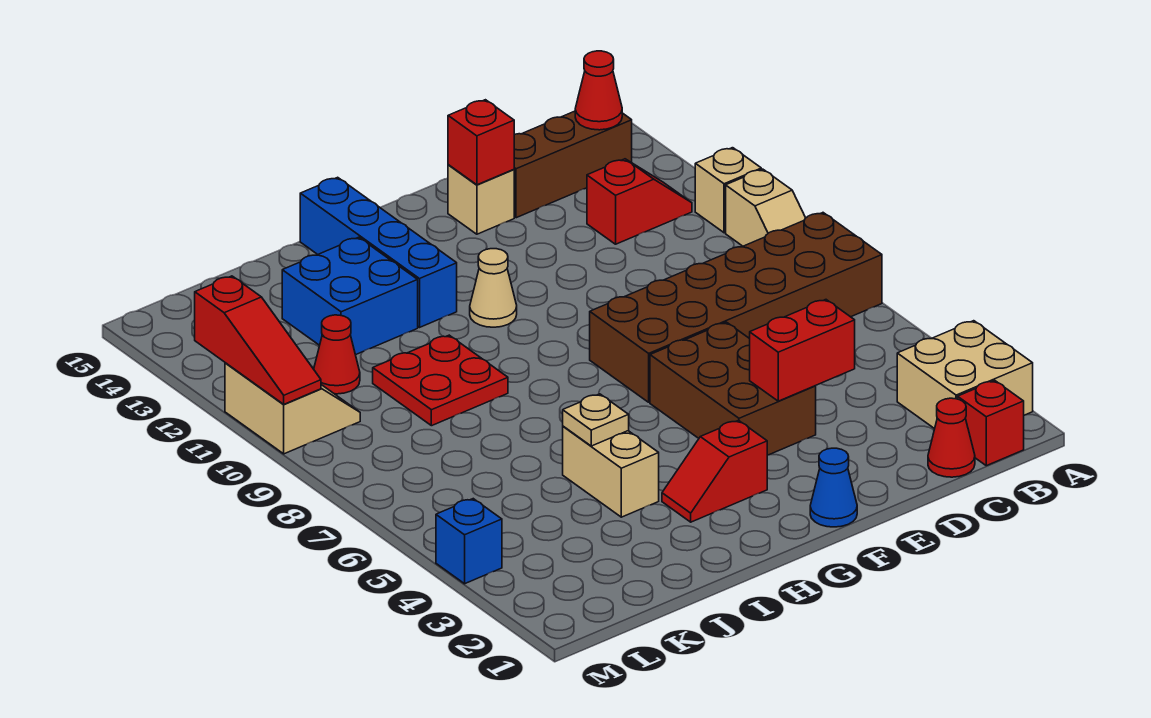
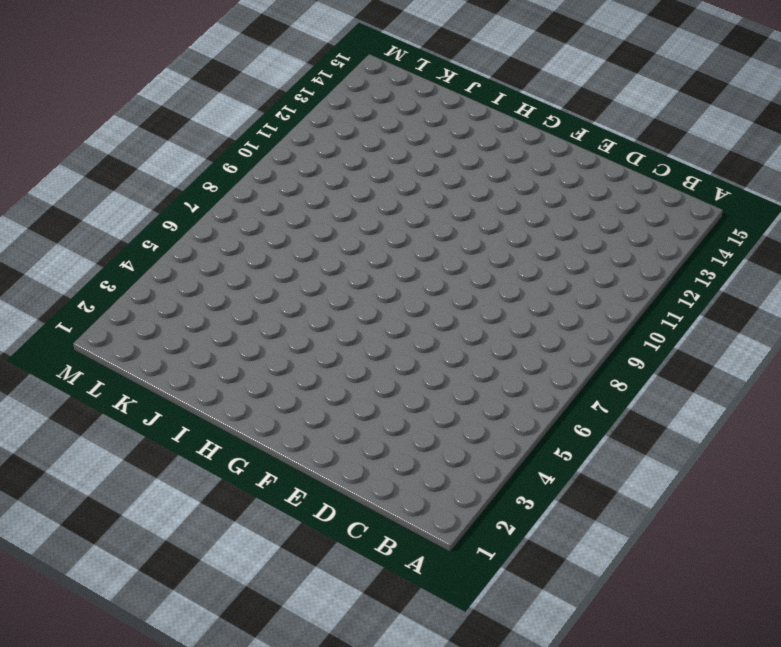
none -> tan brick A2:B3 level 1
none -> brown brick A7:F8 level 1
none -> tan slope A9:A10 level 1 top 10

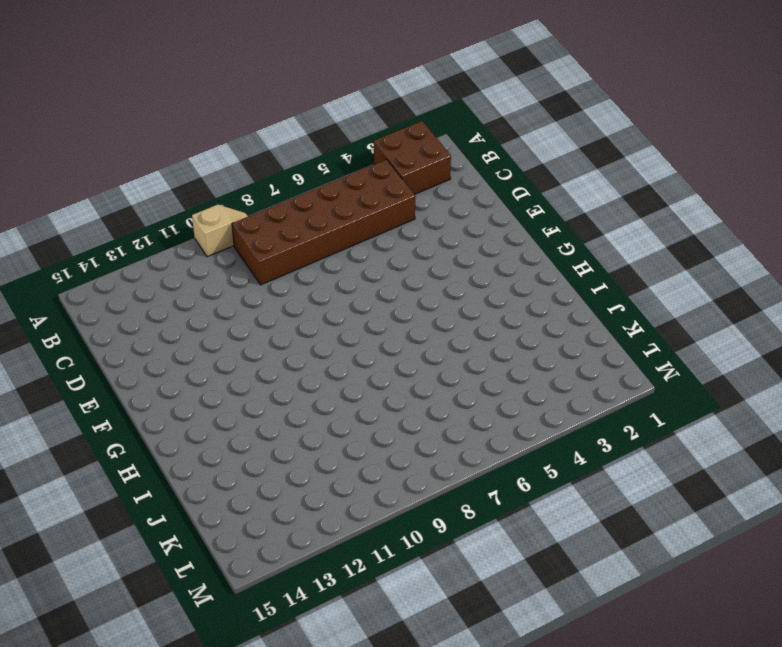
brown brick A2:B3 level 1 -> tan brick A2:B3 level 1
brown brick B4:C9 level 1 -> brown brick A7:F8 level 1
none -> tan brick A11 level 1
none -> red brick B1 level 1
none -> red slope B12:C12 level 1 top C

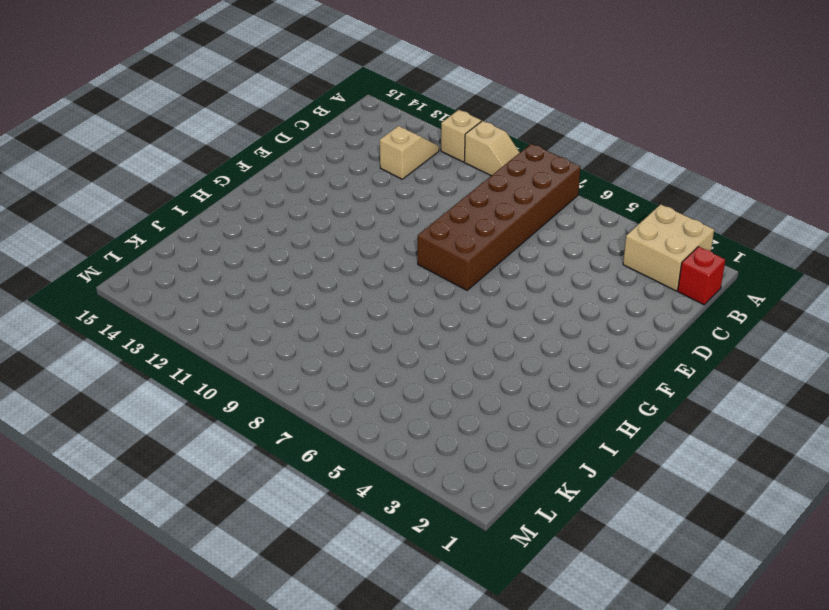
tan slope B12:C12 level 1 top C -> red slope B12:C12 level 1 top C
none -> brown brick B14:D14 level 1
none -> red cone C1 level 1
none -> brown brick E4:F6 level 1

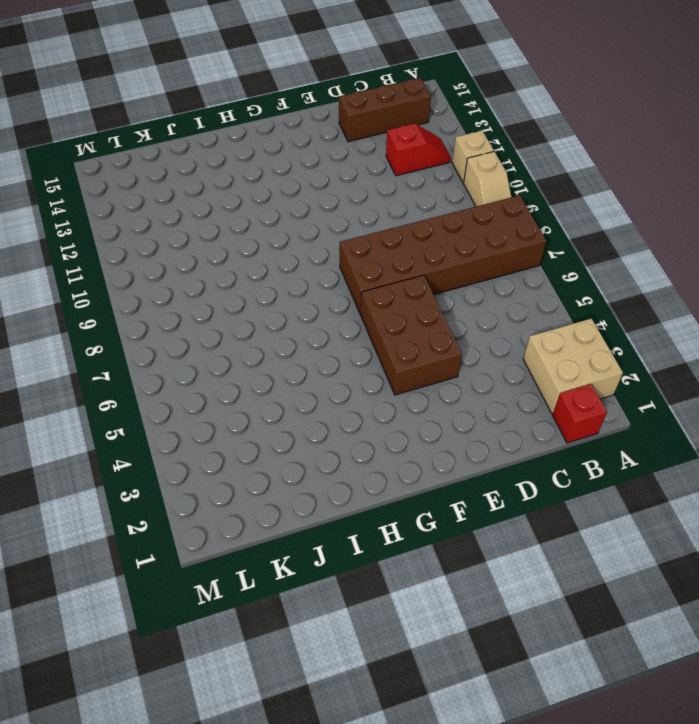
none -> red cone C1 level 1
none -> tan brick E14 level 1
none -> blue cone F1 level 1

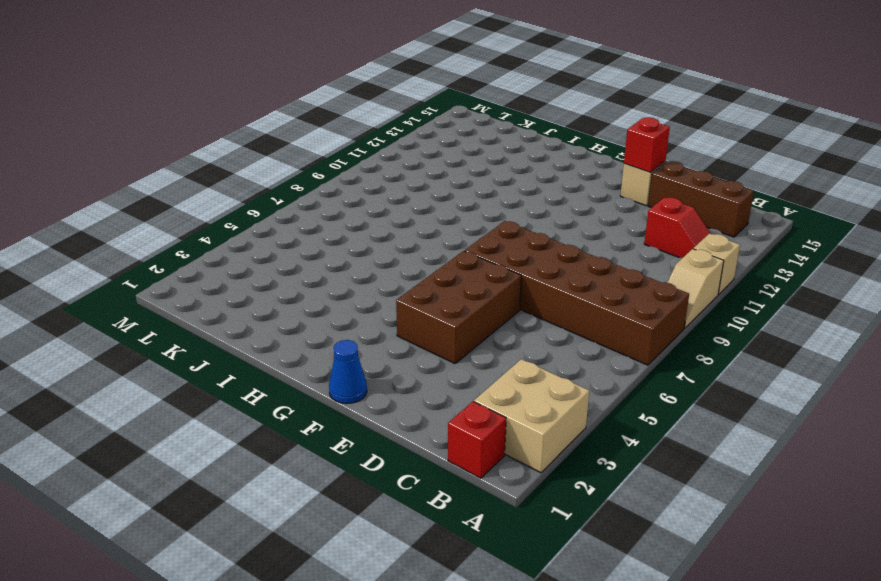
none -> red cone C1 level 1
none -> red slope G3:H3 level 1 top G
none -> tan cone G11 level 1

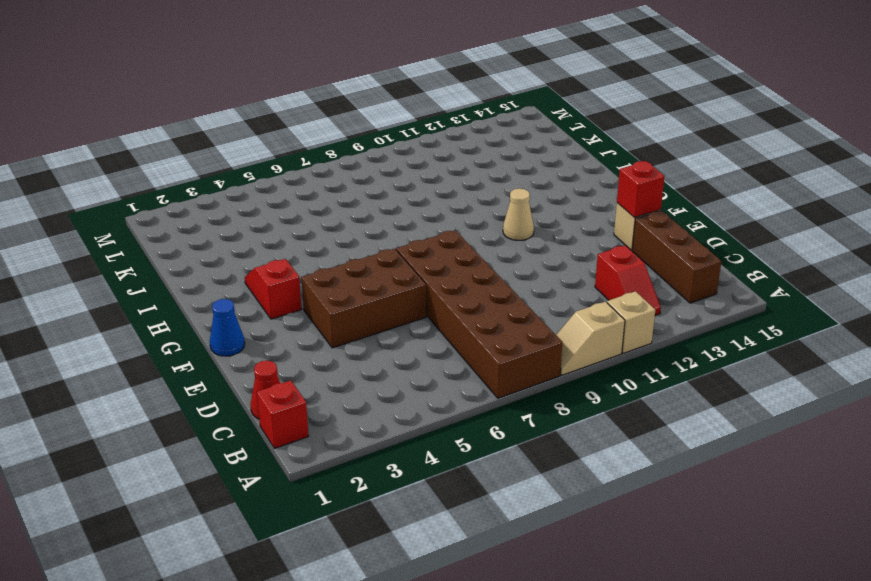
none -> tan brick A2:B3 level 1
none -> blue brick H12:H15 level 1
none -> tan brick I4:I5 level 1

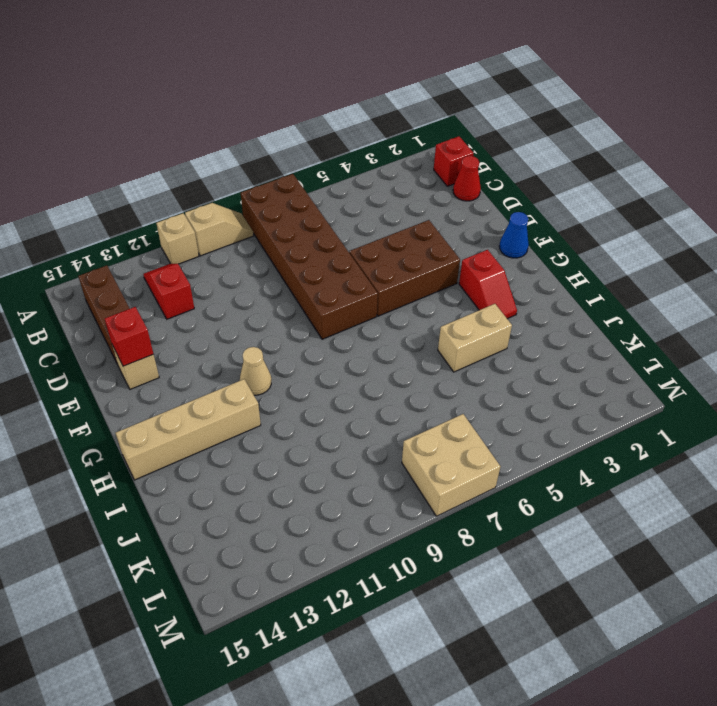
tan brick H12:H15 level 1 -> blue brick H12:H15 level 1
tan brick L7:M8 level 1 -> tan brick A2:B3 level 1
none -> red plate I9:J10 level 1
none -> blue brick I12:J13 level 1
none -> red cone K11 level 1

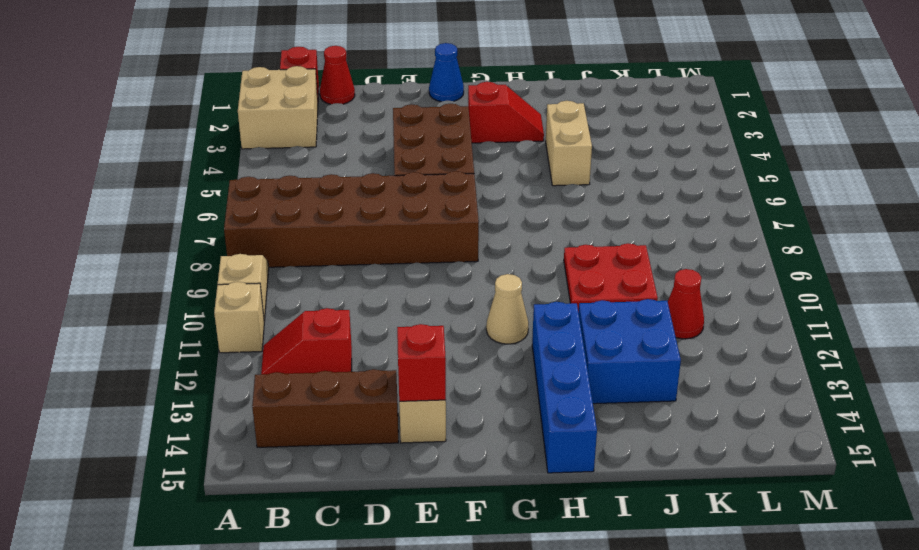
none -> tan slope L10:M11 level 1 top M
none -> blue brick M4 level 1
none -> red cone B14 level 2

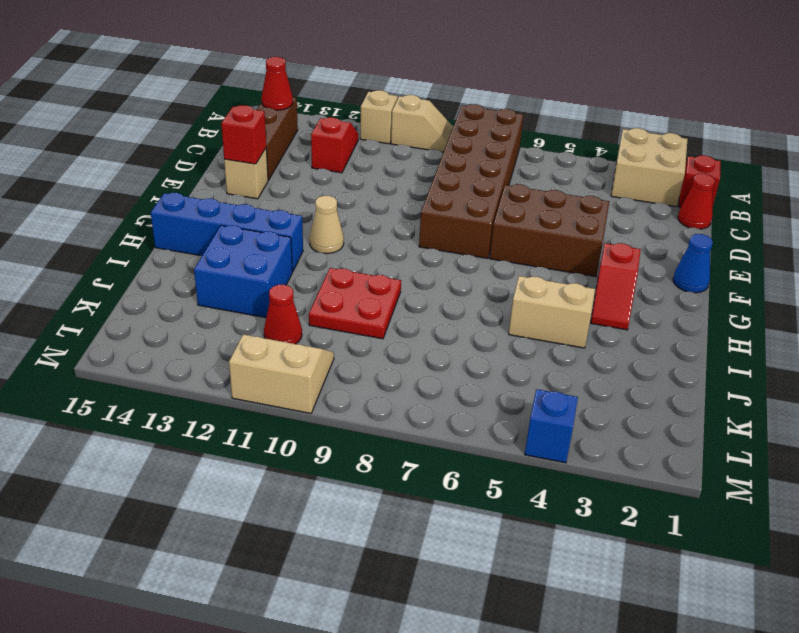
none -> red brick D4:E4 level 2
none -> tan plate I5 level 2
none -> red slope M10:M12 level 2 top 12

